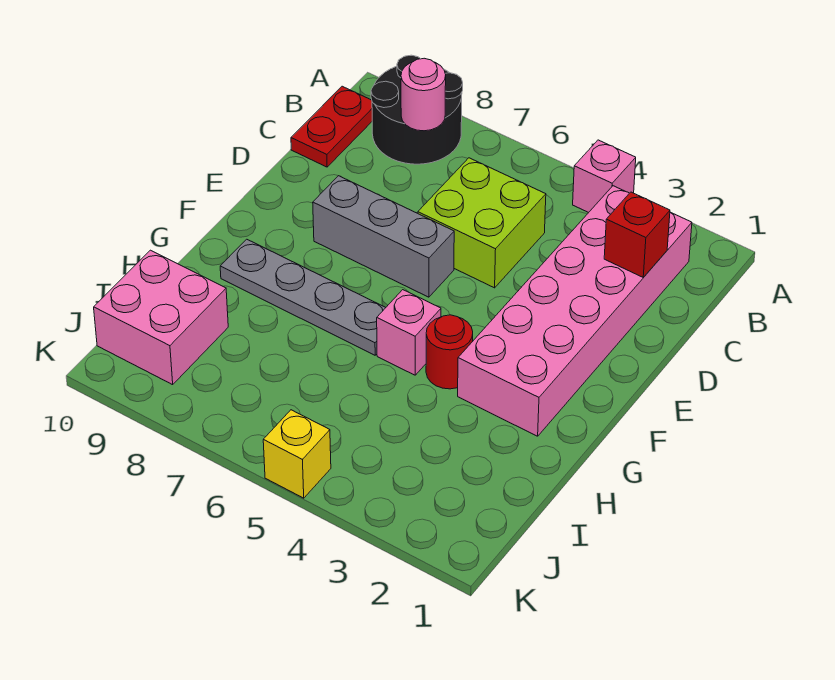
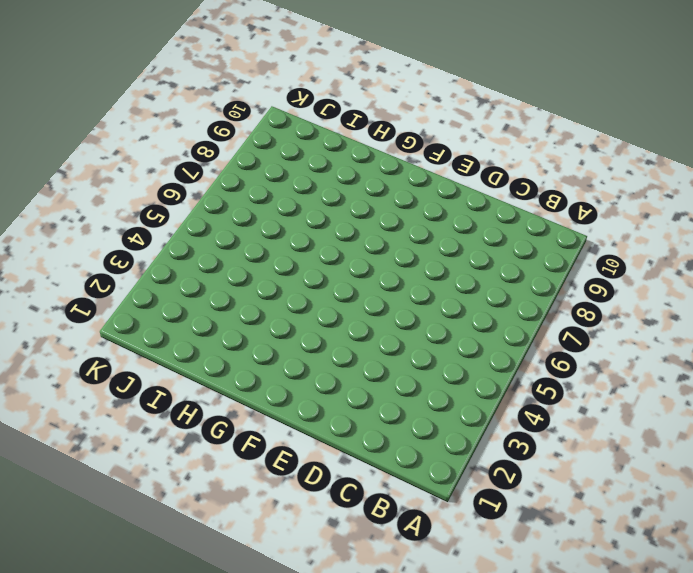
none -> pink brick A4 level 1
none -> black round brick A8:B9 level 1
none -> pink brick B2:G3 level 1

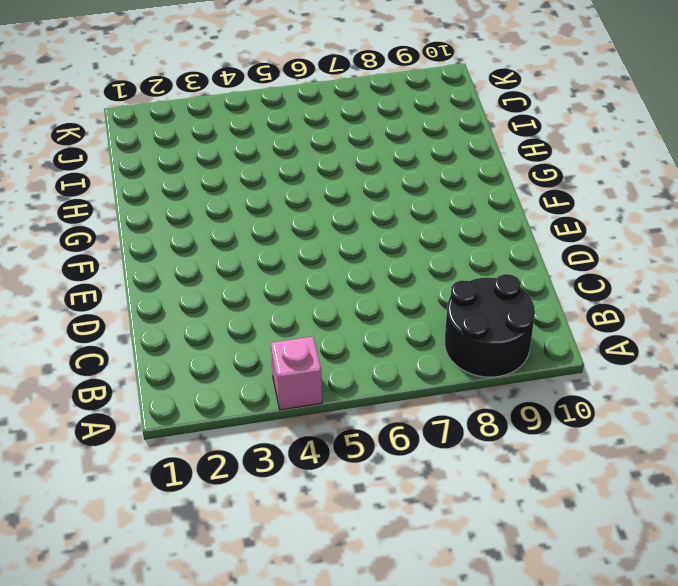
none -> pink brick B2:G3 level 1
none -> red plate B10:C10 level 1
none -> lime brick C5:D6 level 1

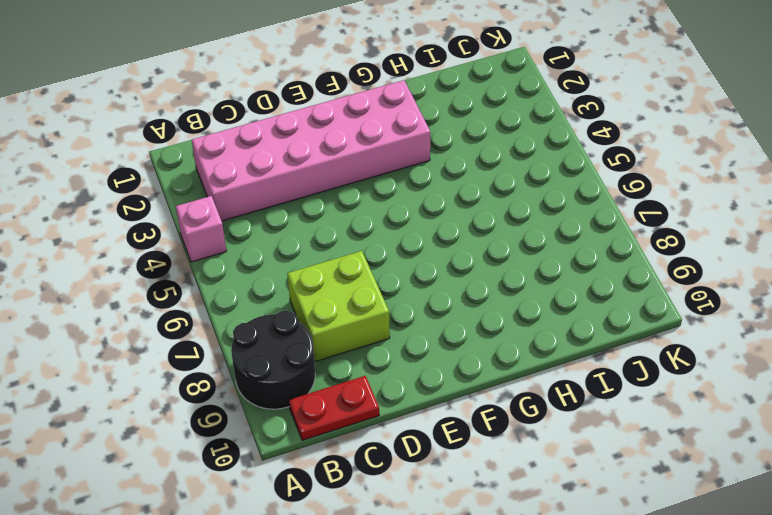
lime brick C7:D8 level 1 -> lime brick C5:D6 level 1
none -> grey brick E6:E8 level 1
none -> red round brick G4 level 1
none -> pink brick G5 level 1

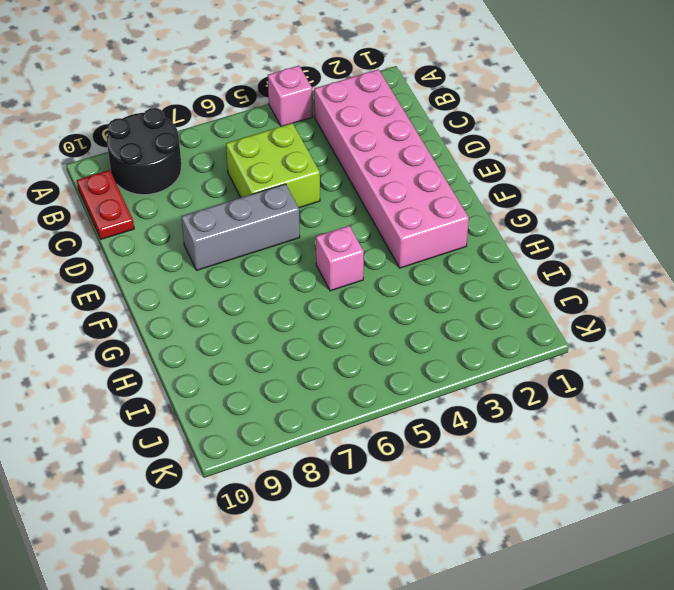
none -> red round brick G4 level 1
none -> grey plate G6:G9 level 1
none -> pink brick I9:J10 level 1

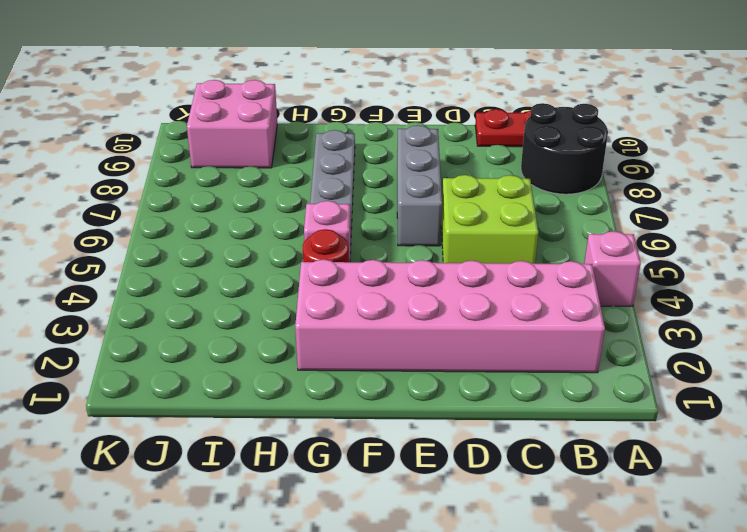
none -> yellow brick K5 level 1
none -> pink round brick B8 level 2
none -> red brick C2 level 2

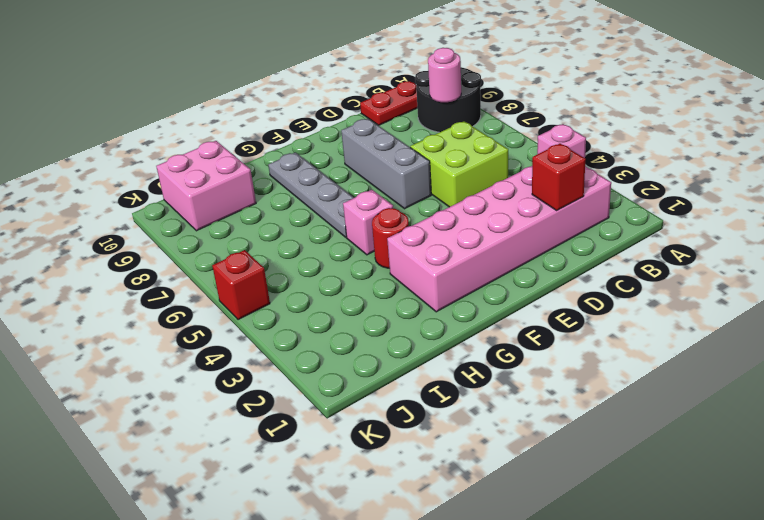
red brick K5 level 1 -> yellow brick K5 level 1

